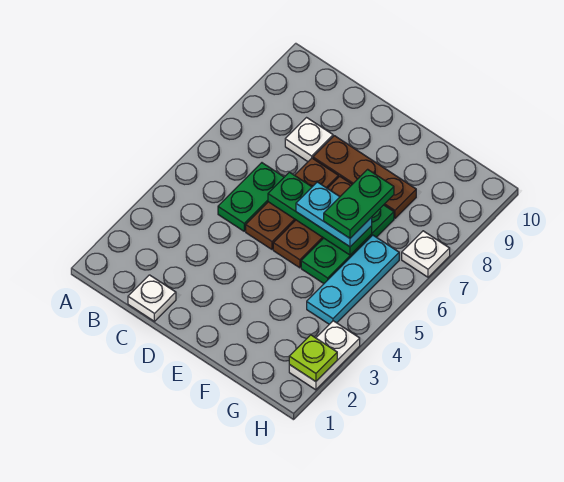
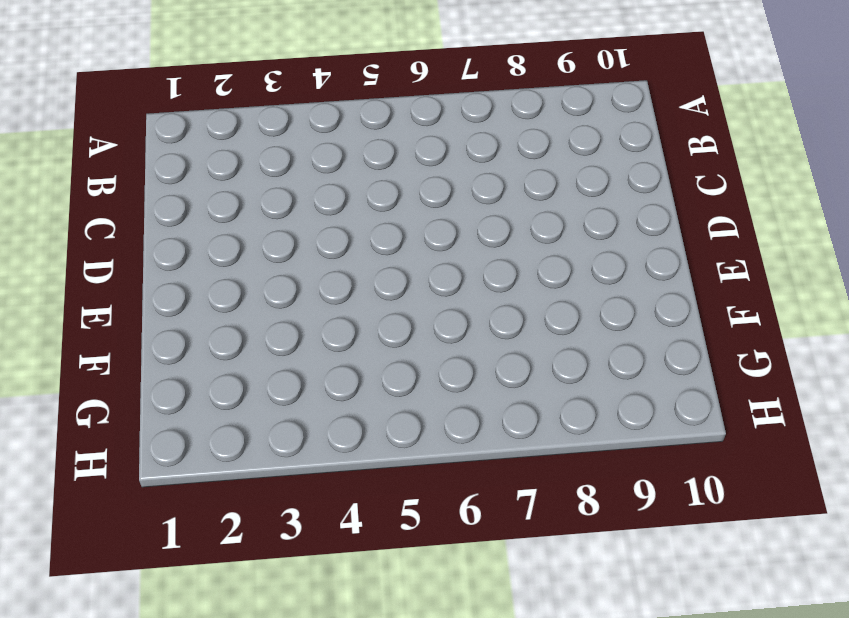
none -> white plate C1 level 1
none -> green plate C5:C6 level 1
none -> white plate C8 level 1

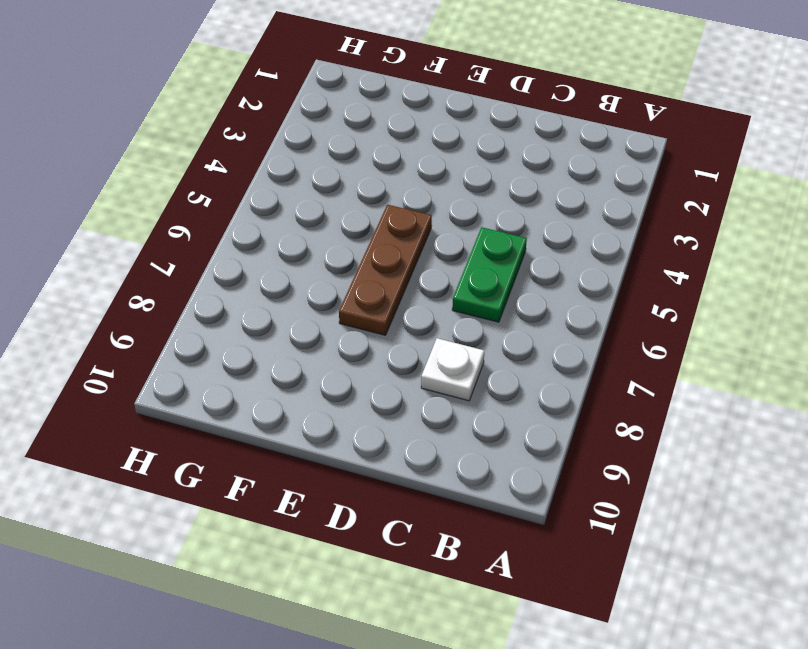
none -> white plate C1 level 1
none -> brown plate D5:D7 level 1
none -> brown plate D8:F8 level 1

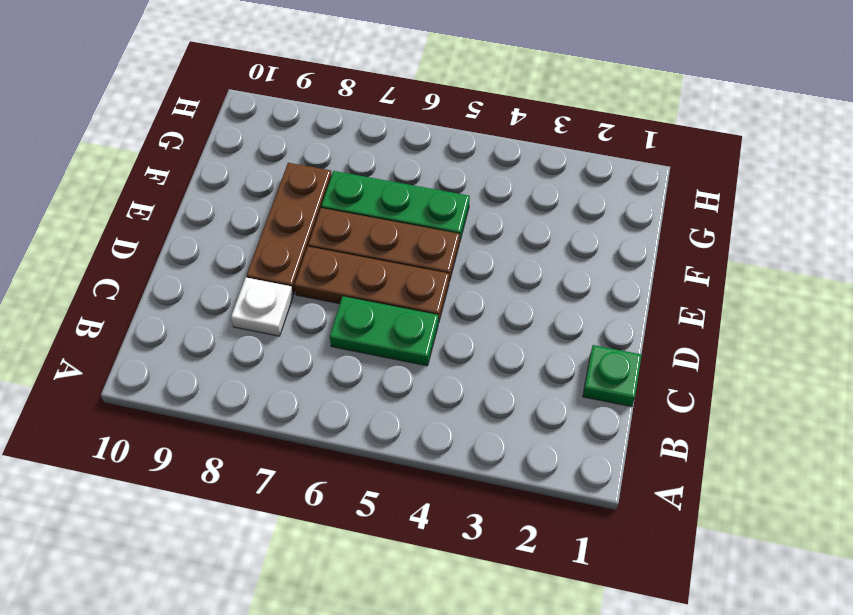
green plate C1 level 1 -> white plate C1 level 1
none -> cyan plate G4:G6 level 1
none -> white plate H2:H3 level 1
none -> white plate H7 level 1

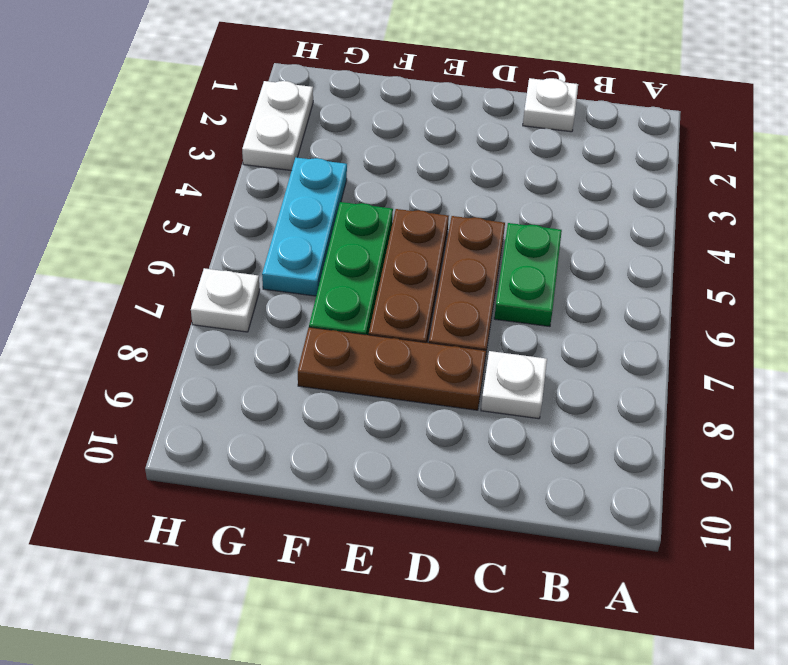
none -> green plate D6:F6 level 2
none -> lime plate H2 level 2
none -> cyan plate E6:F6 level 3

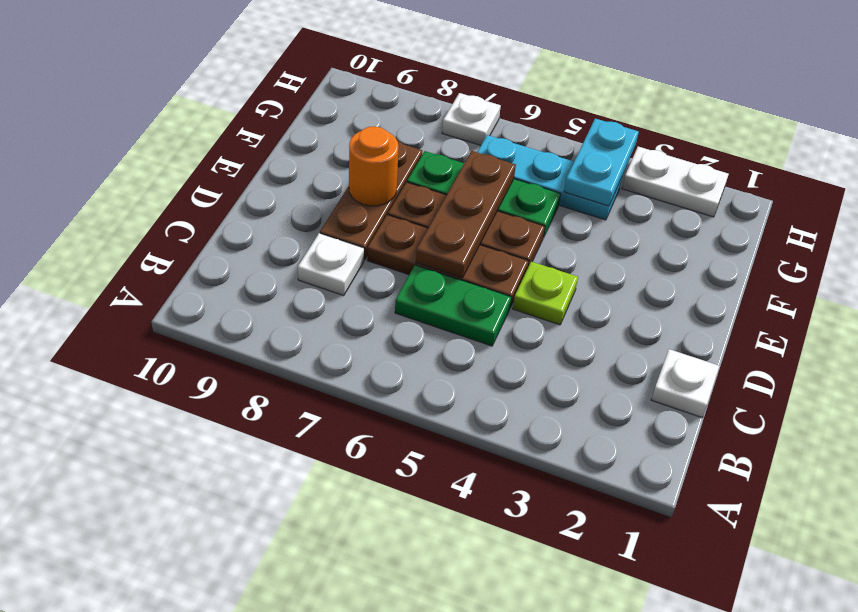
lime plate D4 level 1 -> lime plate H2 level 2
brown plate D6:F6 level 2 -> green plate D6:F6 level 2
orange round brick E8 level 2 -> none
cyan plate G4:H4 level 2 -> cyan plate E6:F6 level 3
none -> green plate F6:F7 level 4

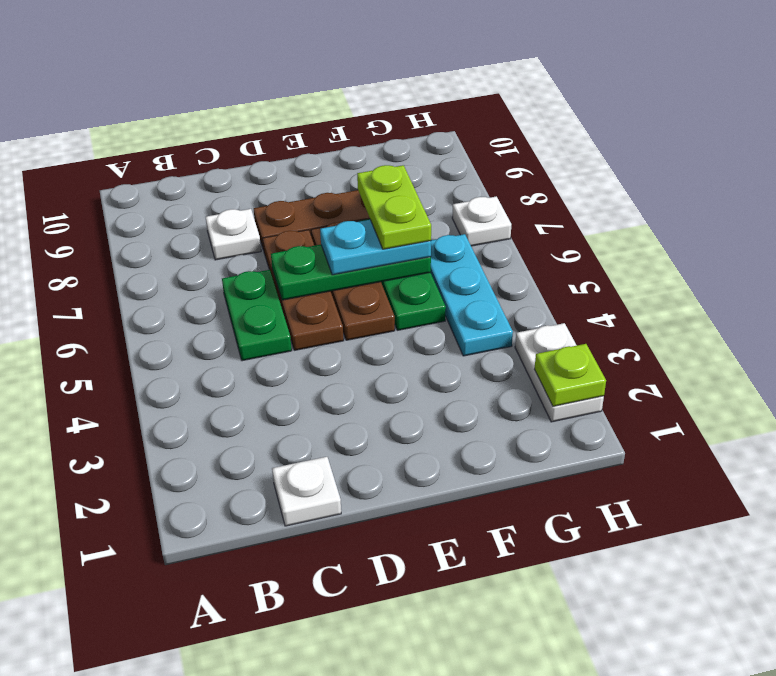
lime plate F6:F7 level 4 -> green plate F6:F7 level 4

